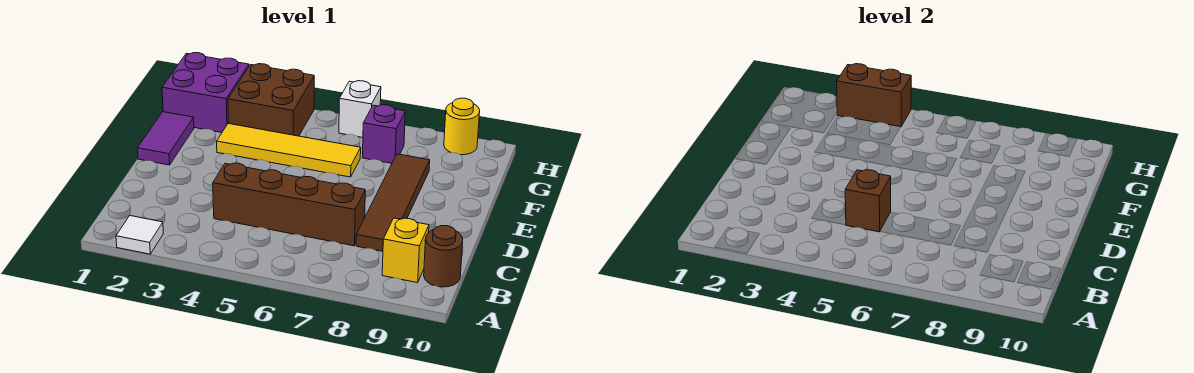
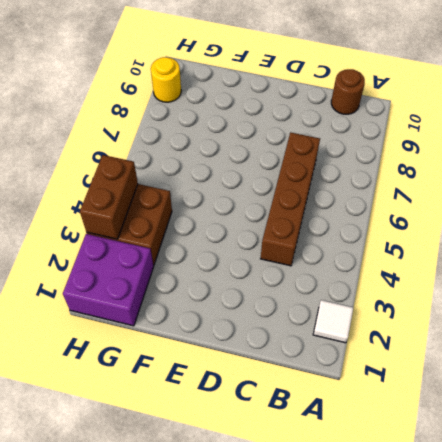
none -> yellow brick B9 level 1
none -> brown tile C8:F8 level 1
none -> purple tile E1:F1 level 1

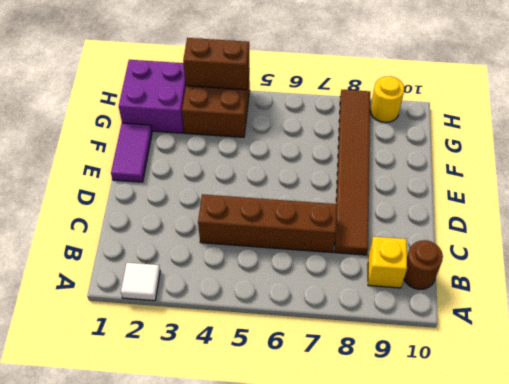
brown tile C8:H8 level 1 -> brown tile C8:F8 level 1
none -> yellow tile F3:F6 level 1
none -> purple brick G7 level 1
none -> white brick H6 level 1

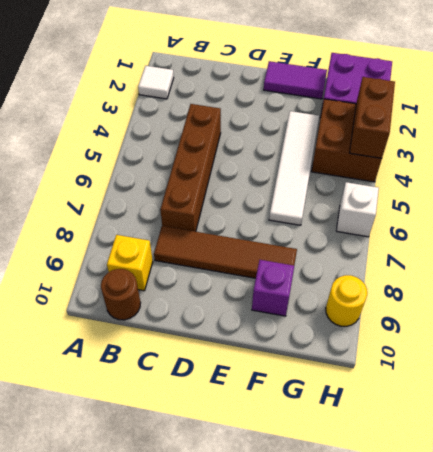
white tile F3:F6 level 1 -> yellow tile F3:F6 level 1
purple brick F9 level 1 -> purple brick G7 level 1
none -> brown brick C5 level 2

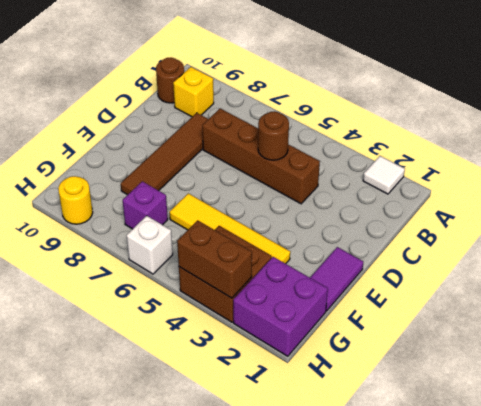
brown round brick C5 level 2 -> brown brick C5 level 2

